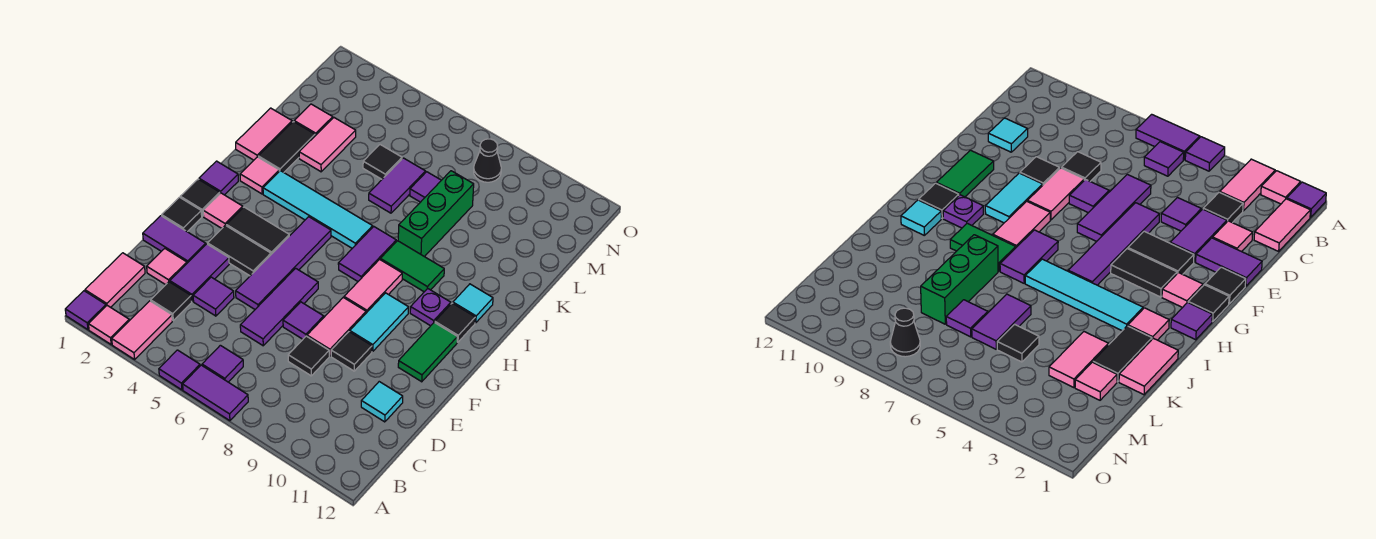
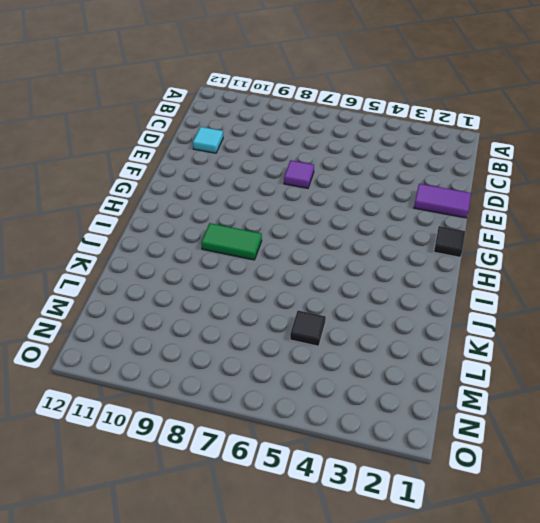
none -> purple tile A1 level 1
none -> pink tile A2 level 1
none -> pink tile A3:B3 level 1
none -> purple tile A5 level 1

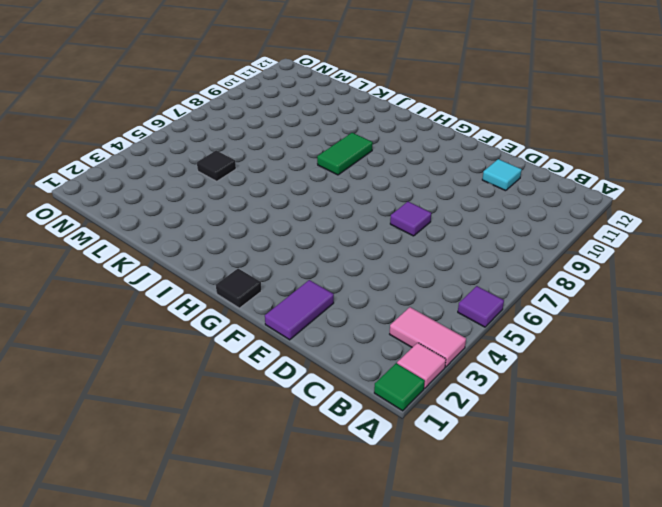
green tile A1 level 1 -> purple tile A1 level 1
none -> purple tile A6:A7 level 1
none -> pink tile B1:C1 level 1
none -> purple tile B6 level 1
none -> black tile C3 level 1

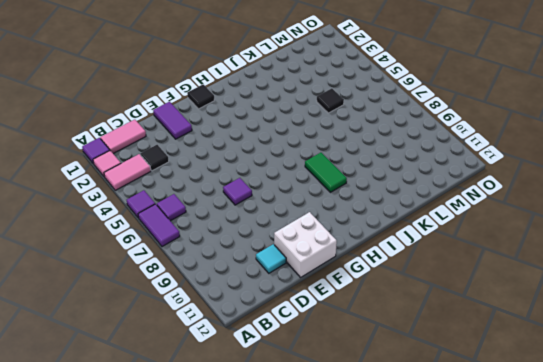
white brick E11:F12 level 1 -> green tile F11:G11 level 1
none -> pink tile D2 level 1
none -> purple tile D3:E3 level 1
none -> purple tile D4 level 1
none -> purple tile D6:F6 level 1

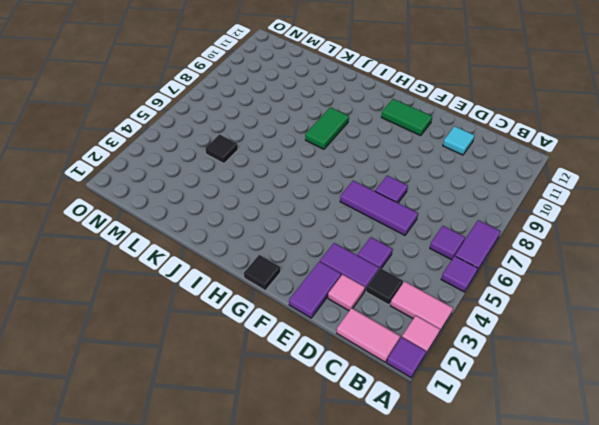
none -> black tile D8 level 1
none -> purple tile E5:H5 level 1
none -> pink tile E8:F8 level 1
none -> black tile E9 level 1

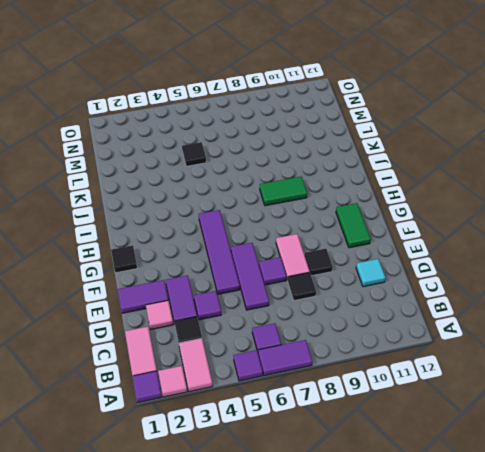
none -> black tile F1 level 1
none -> black tile F3:F4 level 1
none -> cyan tile F9:G9 level 1
none -> pink tile G2 level 1

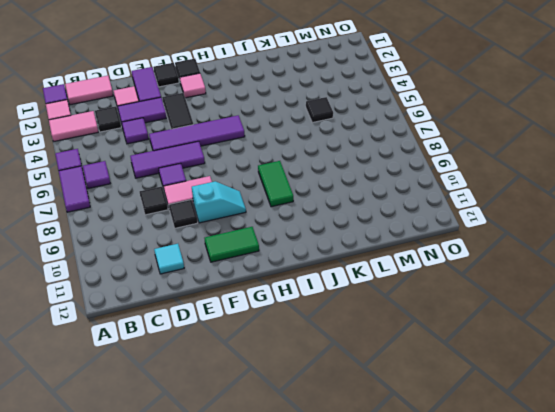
cyan slope F9:G9 level 1 top F -> cyan tile F9:G9 level 1
none -> black tile G3:G4 level 1
none -> pink tile G8:H8 level 1
none -> purple tile H1 level 1
none -> purple tile H7:I7 level 1

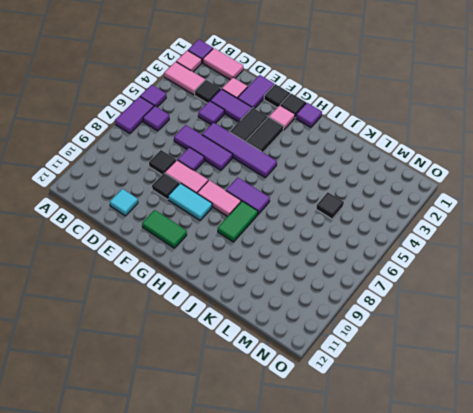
none -> purple plate H10 level 1
none -> black tile H11 level 1
none -> pink tile I2 level 1
none -> cyan tile I3:I6 level 1

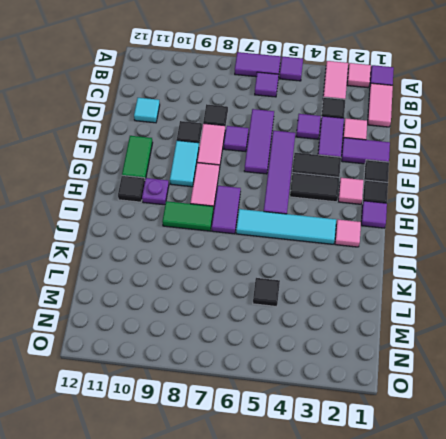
none -> cyan tile I11 level 1
none -> pink tile J1:K1 level 1
none -> black tile J2:K2 level 1
none -> green brick J8:L8 level 1

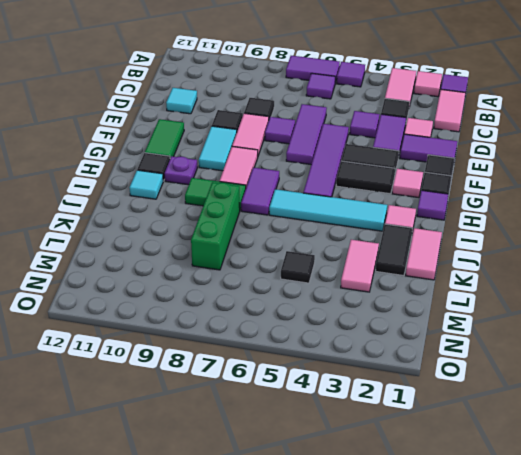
none -> purple tile K6:L6 level 1
none -> pink tile L2 level 1
none -> purple tile L7 level 1
none -> black cone N8 level 1

